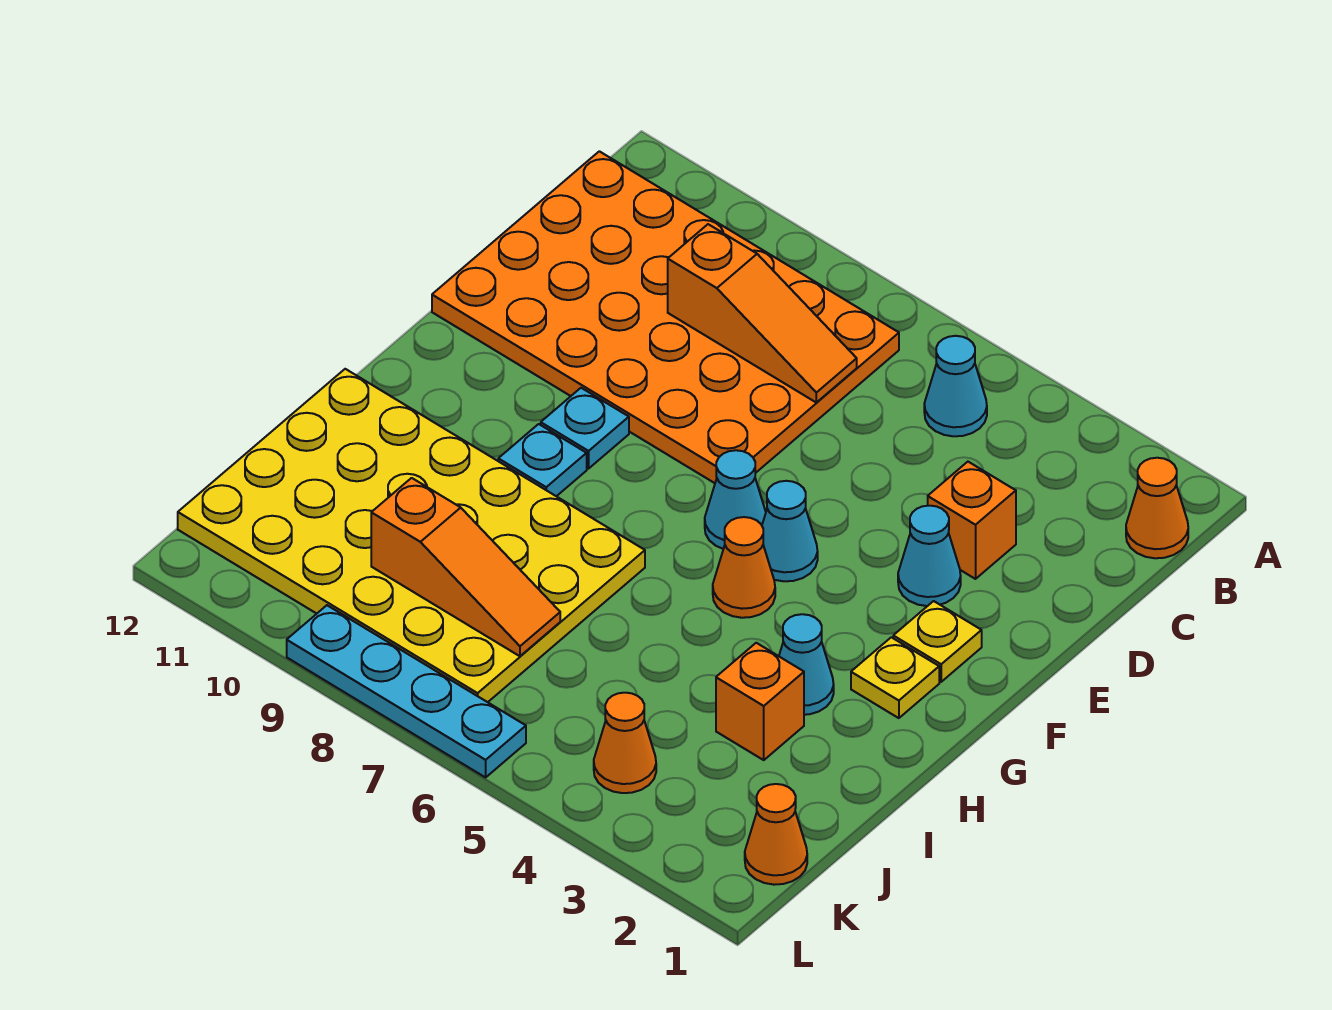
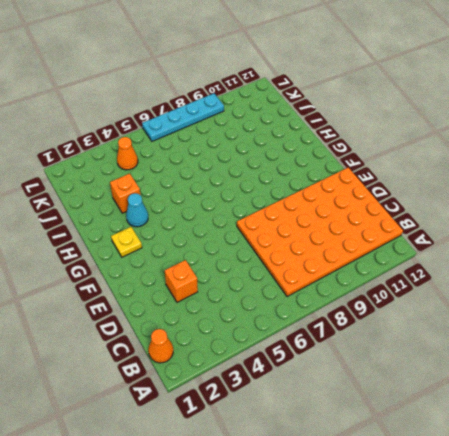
none -> cyan cone B5 level 1
none -> cyan cone E3 level 1
none -> yellow plate F2 level 1

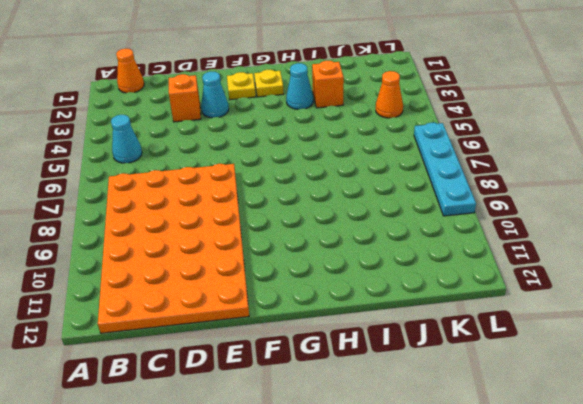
none -> cyan cone F5 level 1
none -> cyan cone F6 level 1
none -> cyan plate F9 level 1

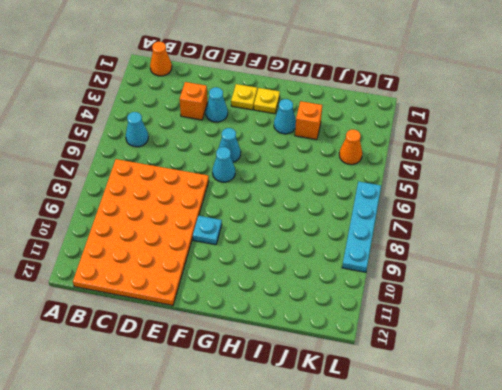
none -> orange cone G5 level 1
none -> cyan plate G9 level 1
none -> yellow plate H7:K12 level 1

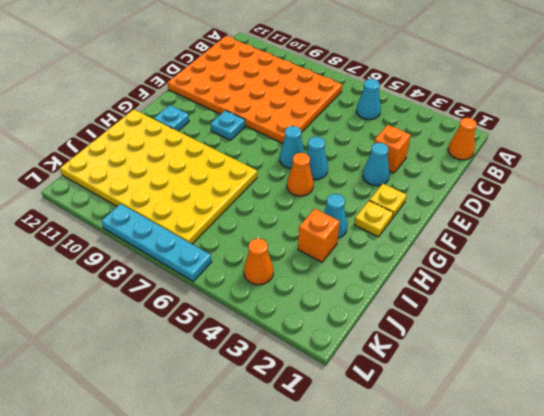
cyan plate G11 level 1 -> cyan plate G9 level 1
none -> orange cone K1 level 1
none -> orange slope C7:C9 level 2 top 9
none -> orange slope J7:J9 level 2 top 9

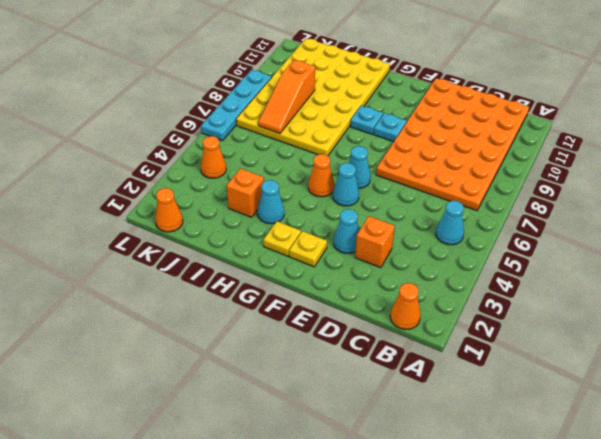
none -> orange slope C7:C9 level 2 top 9

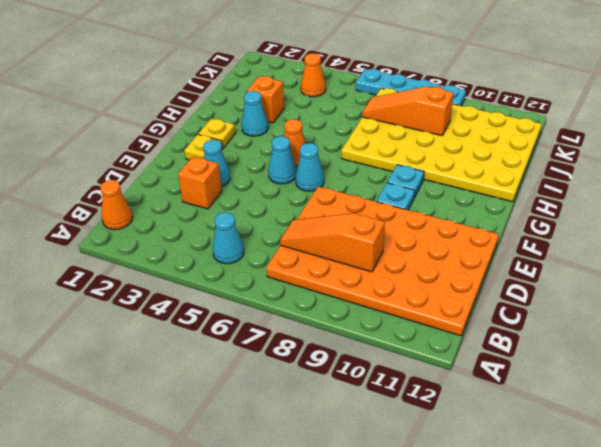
none -> orange cone K1 level 1

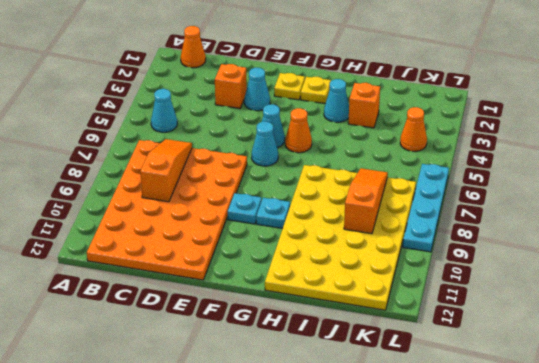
none -> orange cone K1 level 1

